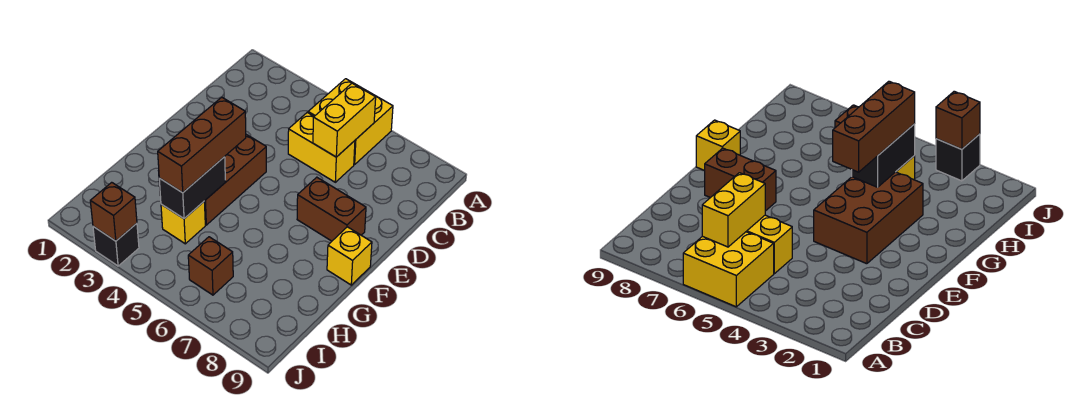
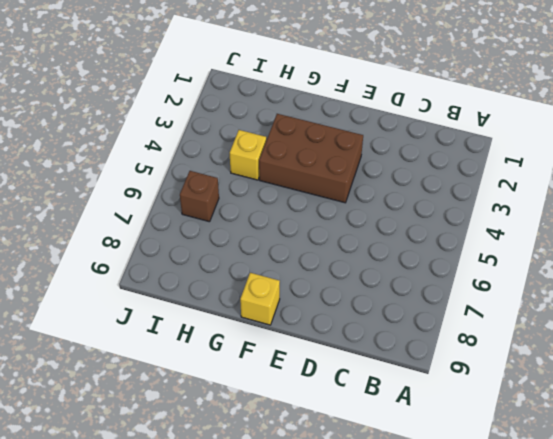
none -> yellow brick A5:B6 level 1
none -> yellow brick C5:C6 level 1
none -> brown brick E7:E8 level 1

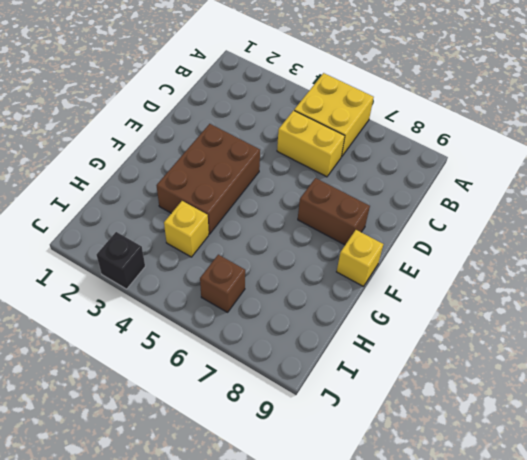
none -> yellow brick B6:C6 level 2
none -> black brick G4:H4 level 2
none -> brown brick J3 level 2

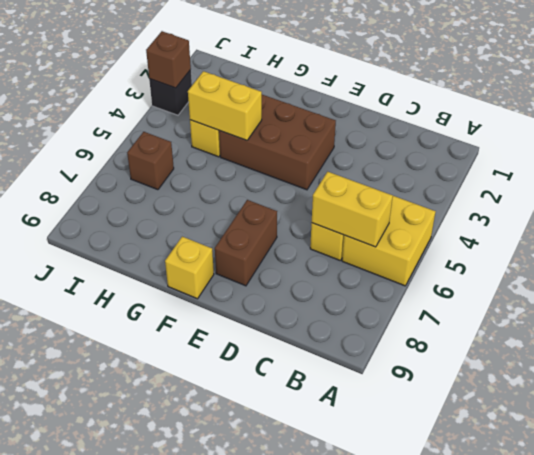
yellow brick G4:H4 level 2 -> black brick G4:H4 level 2
none -> brown brick F4:H4 level 3

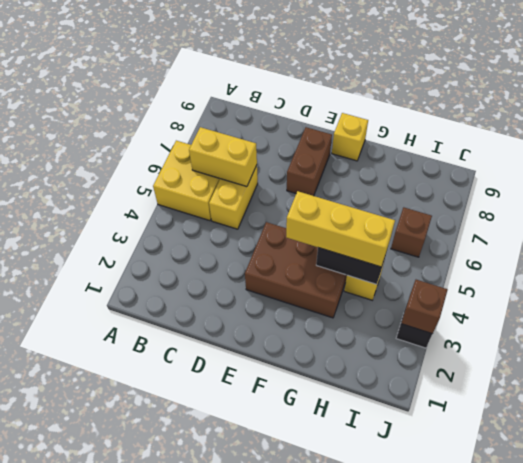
yellow brick F4:H4 level 3 -> brown brick F4:H4 level 3

